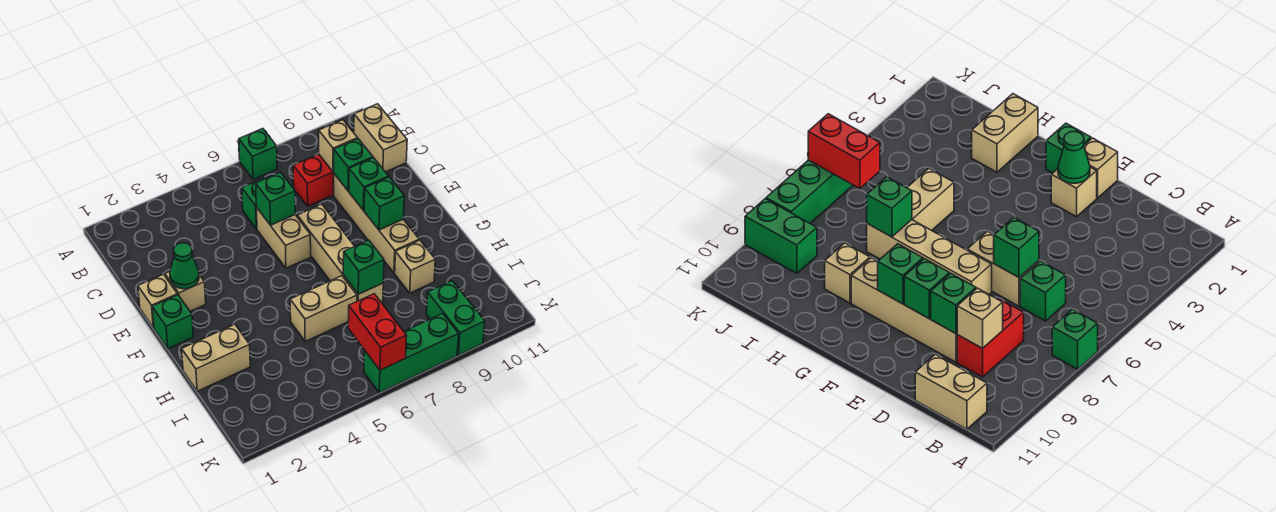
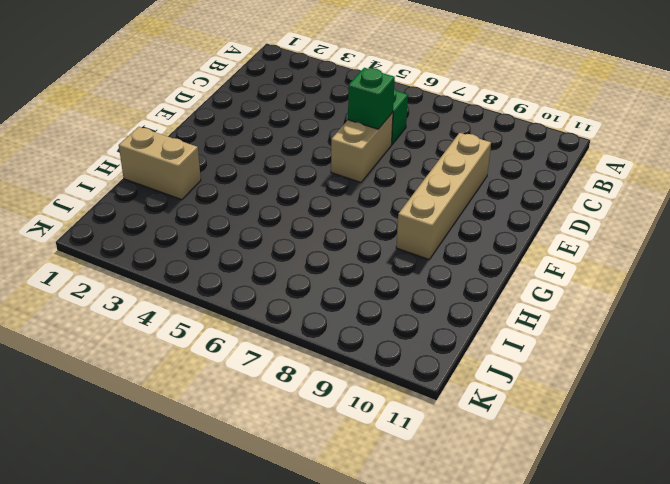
none -> green brick A7 level 1
none -> tan brick B11:C11 level 1
none -> red brick C8:C9 level 1

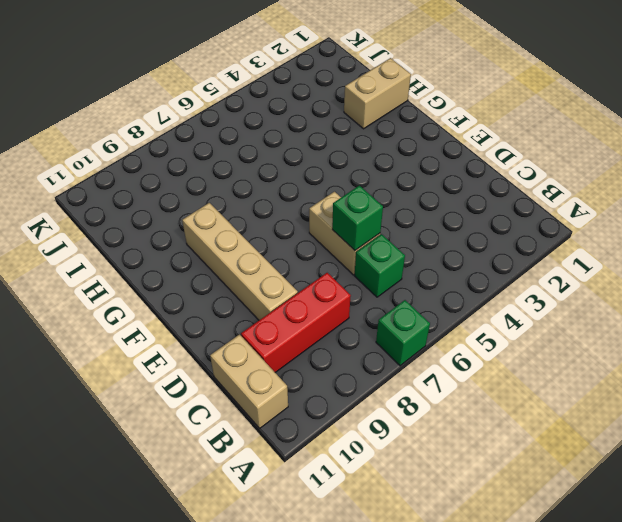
red brick C8:C10 level 1 -> red brick C8:C9 level 1
none -> tan brick E1 level 1
none -> tan brick E2 level 1
none -> tan brick E7:H7 level 1

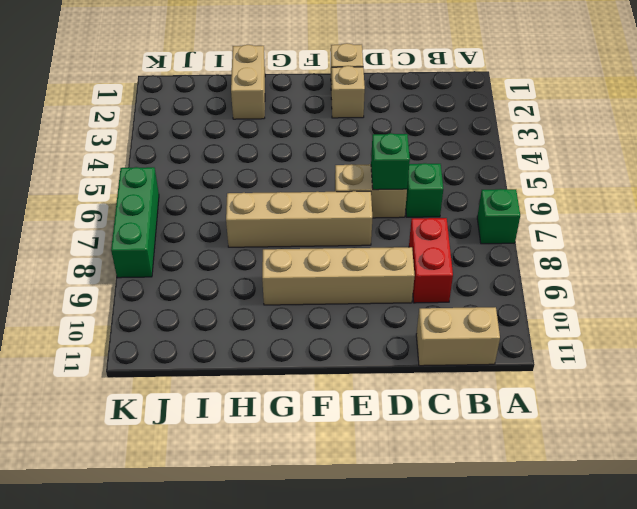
none -> green brick F1 level 1
none -> tan brick H5:H6 level 1
none -> tan brick H9 level 1

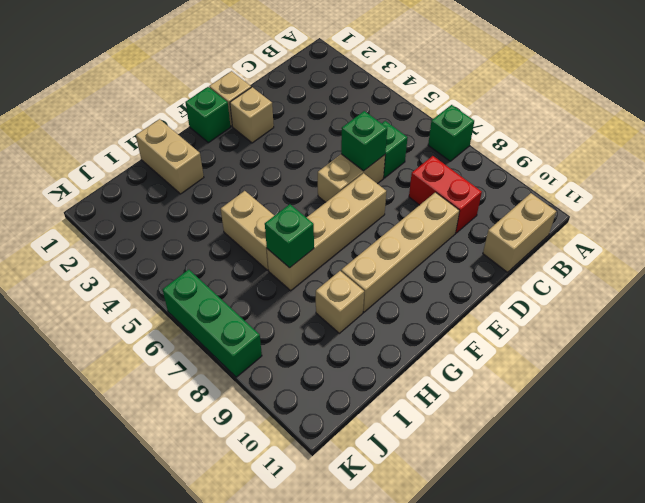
none -> green brick J9:K9 level 1
none -> tan brick C9 level 2
none -> green brick D9 level 2

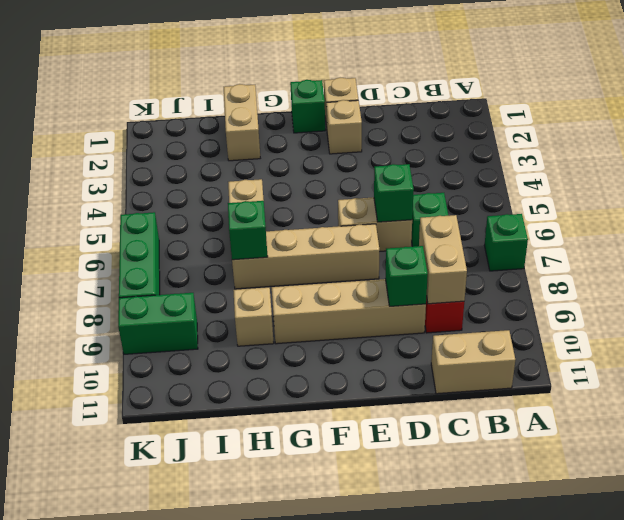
tan brick C8:C9 level 2 -> tan brick C9 level 2
none -> green cone E2 level 2
none -> green brick E9 level 2
none -> green brick F9 level 2

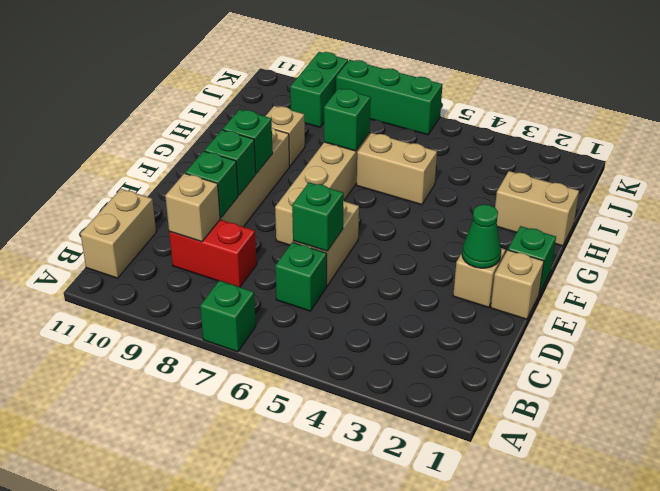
none -> red brick J6:K6 level 2

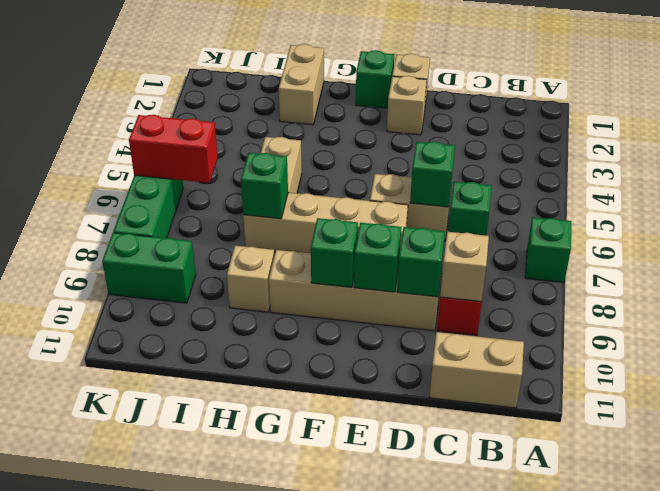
none -> green cone E2 level 2

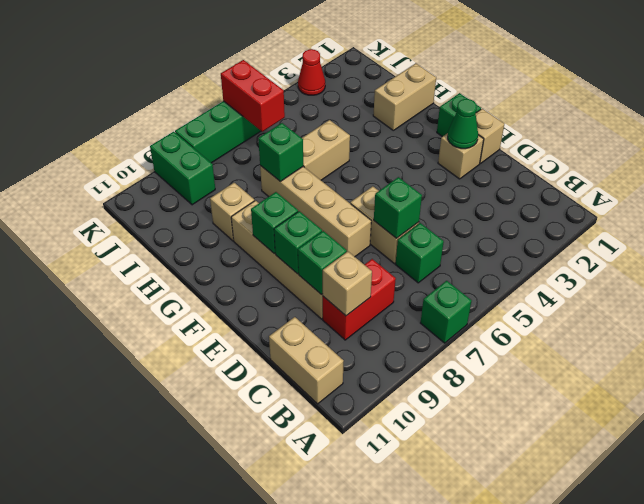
red cone K3 level 1 -> none

